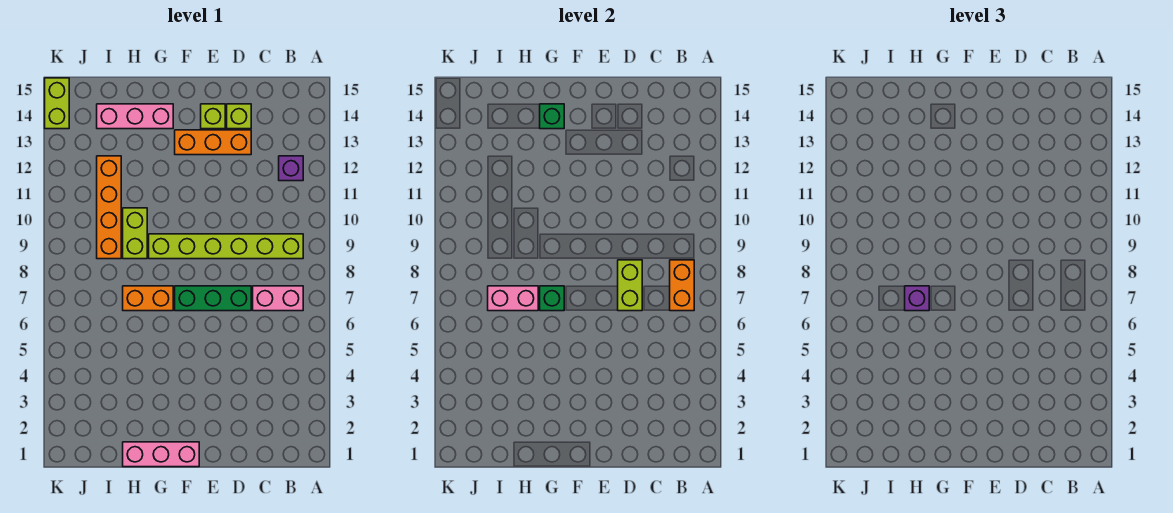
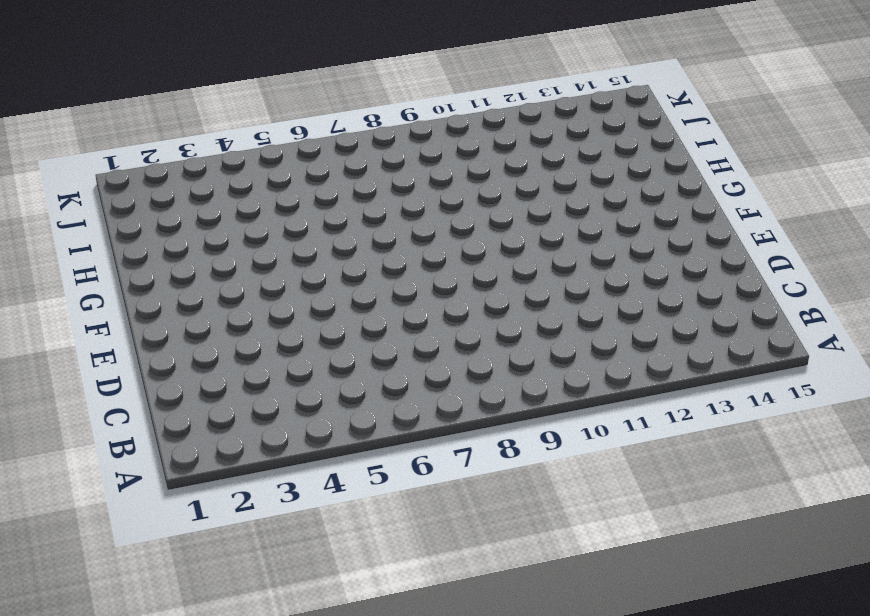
none -> pink brick B7:C7 level 1
none -> lime brick B9:G9 level 1
none -> purple brick B12 level 1

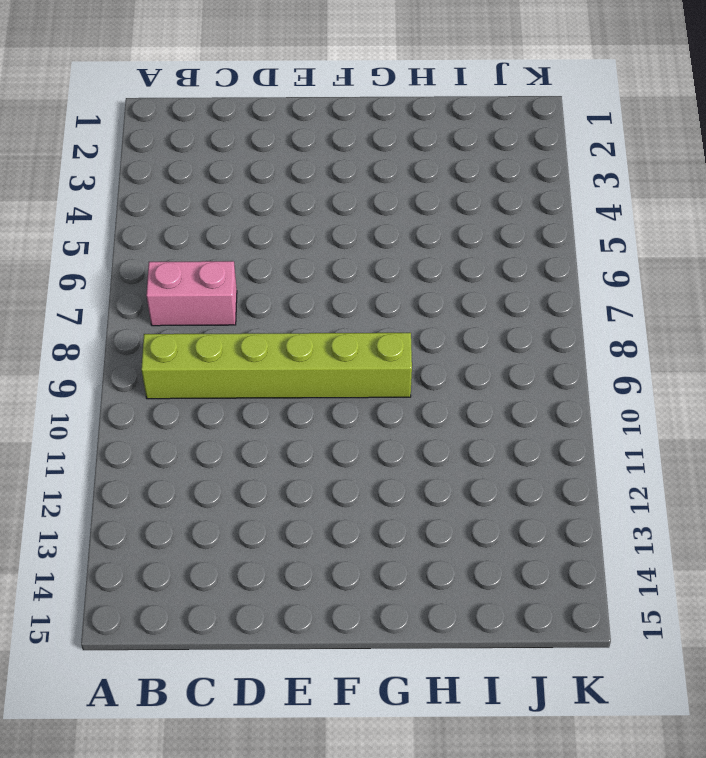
none -> purple brick B12 level 1
none -> green brick D7:F7 level 1
none -> orange brick D13:F13 level 1

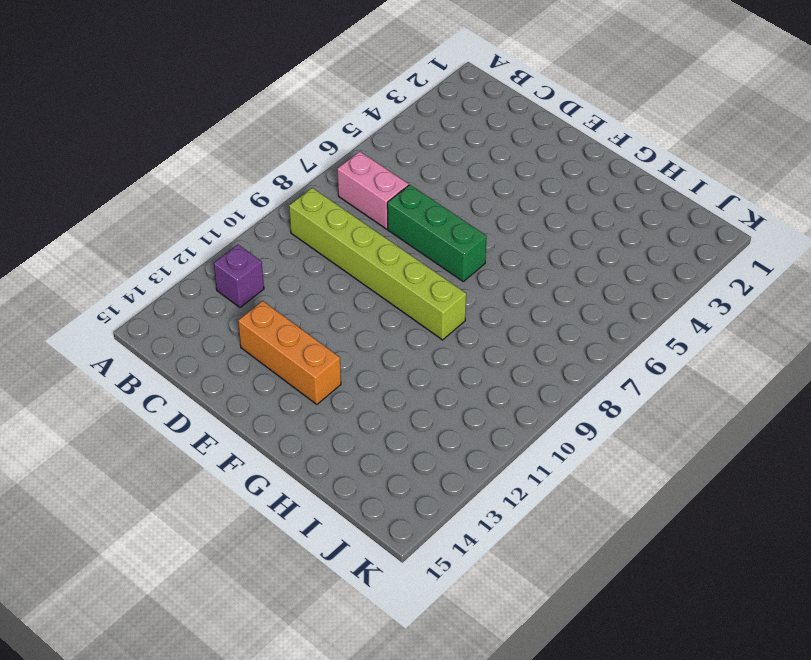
none -> lime brick D14 level 1
none -> lime brick E14 level 1
none -> pink brick F1:H1 level 1

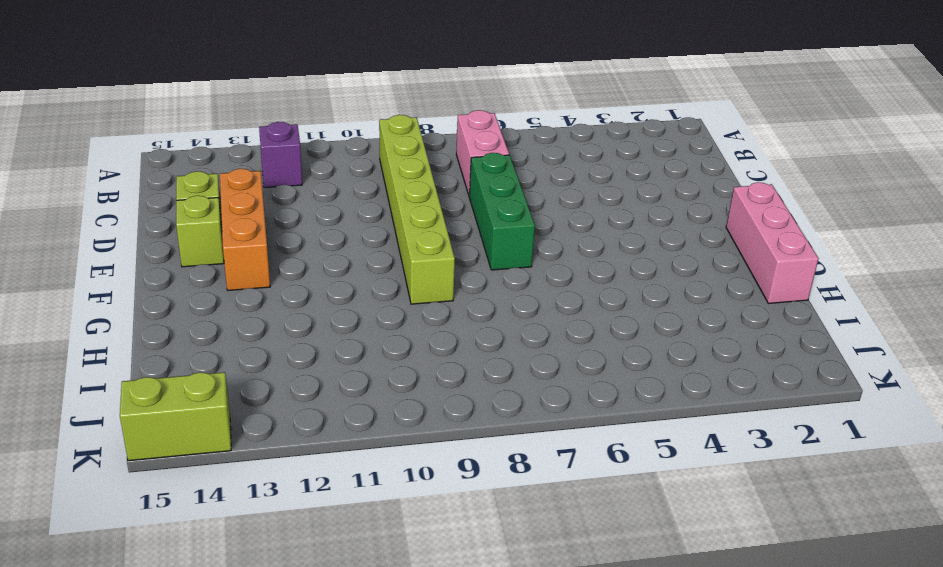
none -> orange brick G7:H7 level 1
none -> pink brick G14:I14 level 1
none -> lime brick H9:H10 level 1

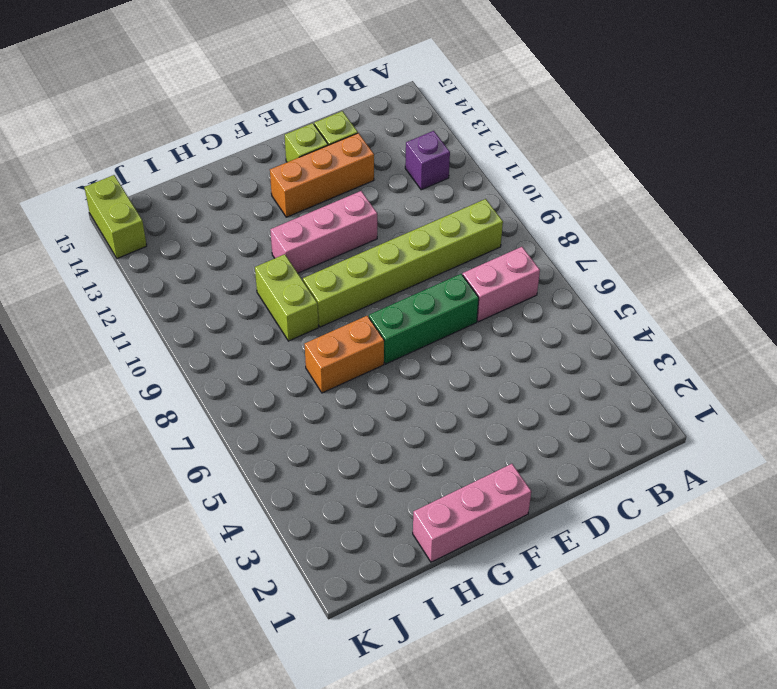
pink brick E11:G11 level 1 -> pink brick G14:I14 level 1
none -> orange brick I9:I12 level 1
none -> orange brick B7:B8 level 2
none -> lime brick D7:D8 level 2

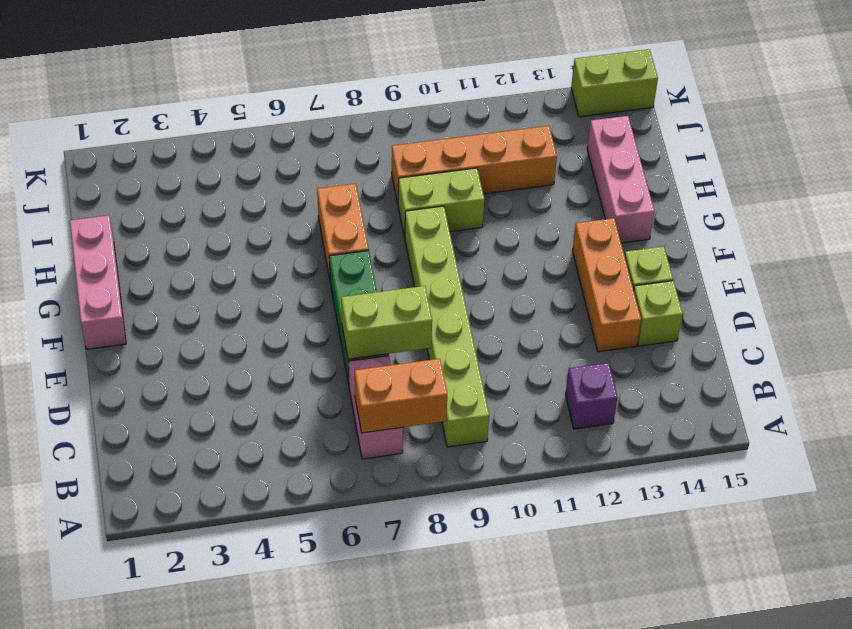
none -> green brick G7 level 2
none -> green brick G14 level 2
none -> pink brick H7:I7 level 2

